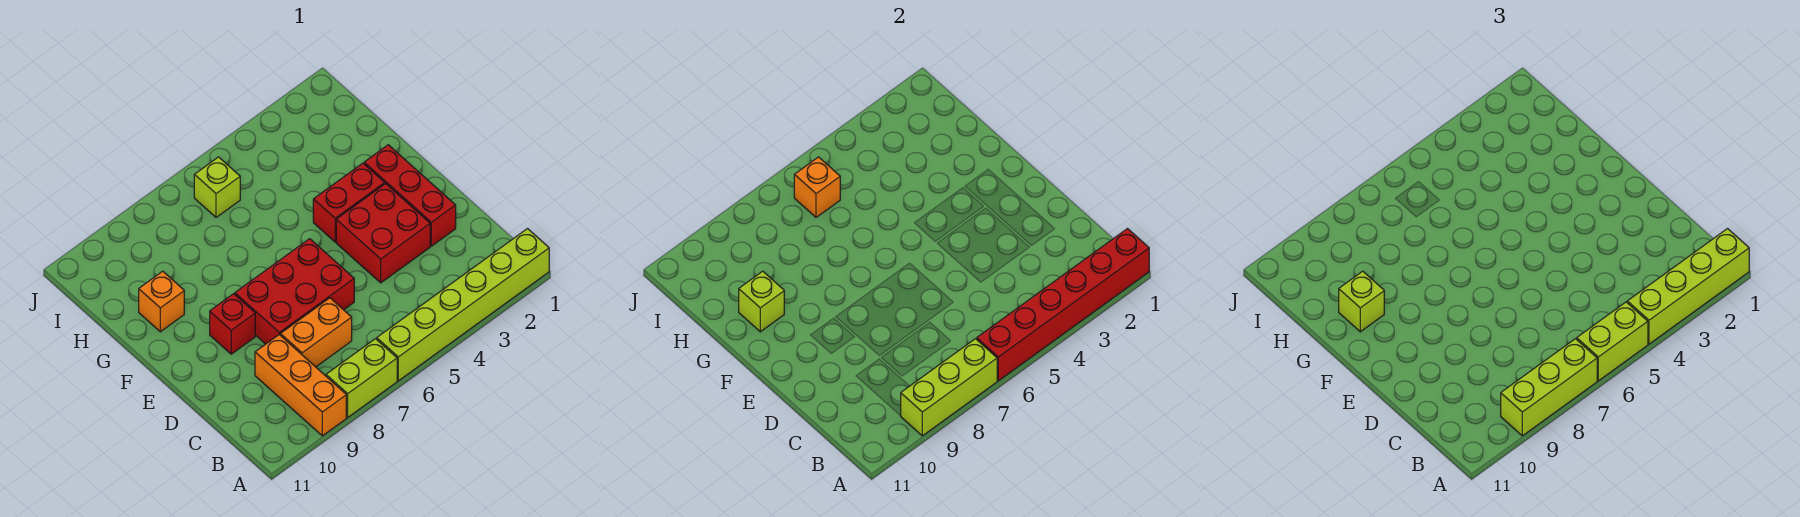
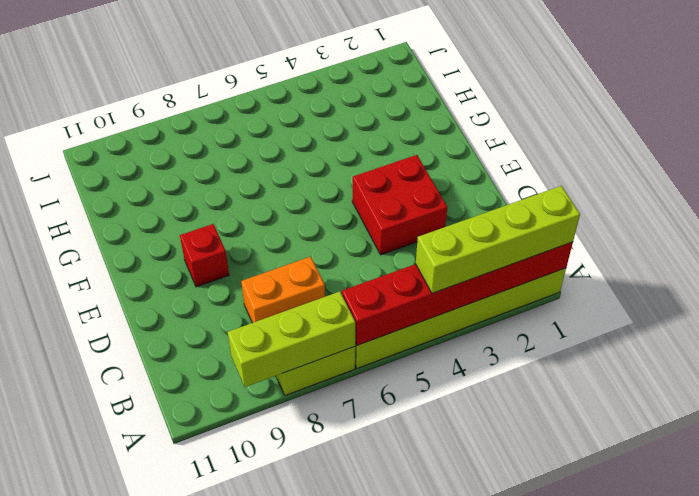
none -> orange brick A9:C9 level 1
none -> red brick D2:F2 level 1
none -> red brick D6:E8 level 1

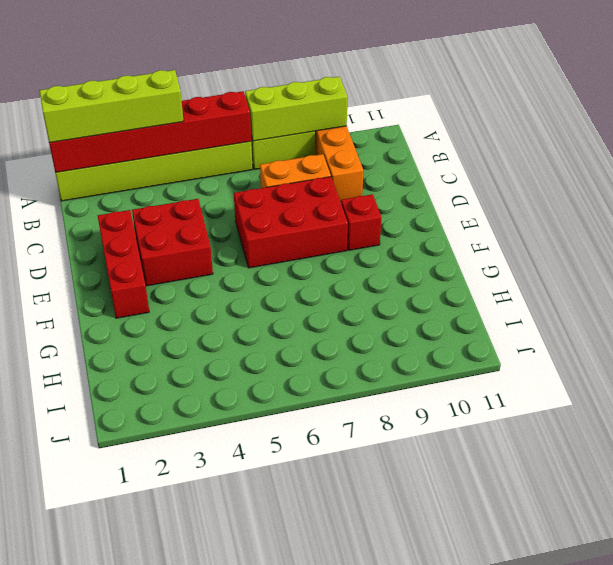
none -> red brick F3:F4 level 1
none -> orange brick G10 level 1
none -> lime brick I6 level 1

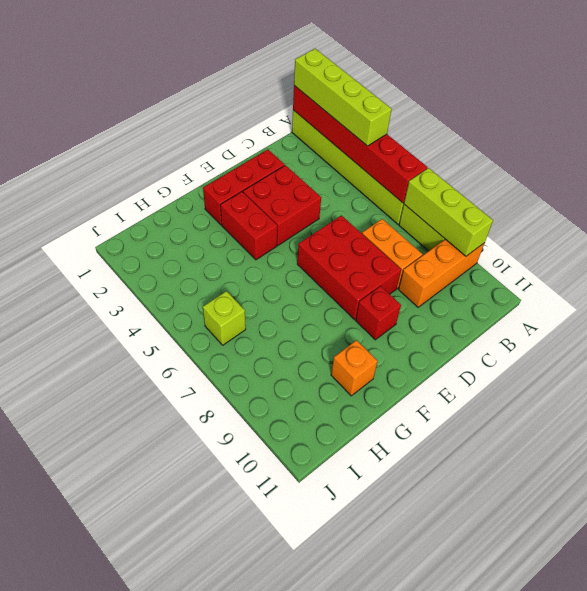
none -> lime brick G10 level 2
none -> orange brick I6 level 2
none -> lime brick A5:A6 level 3

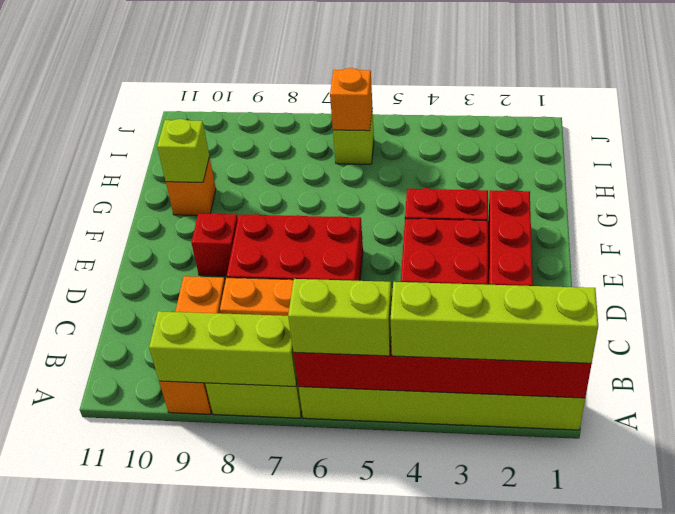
none -> lime brick A7:A9 level 3
none -> lime brick G10 level 3

